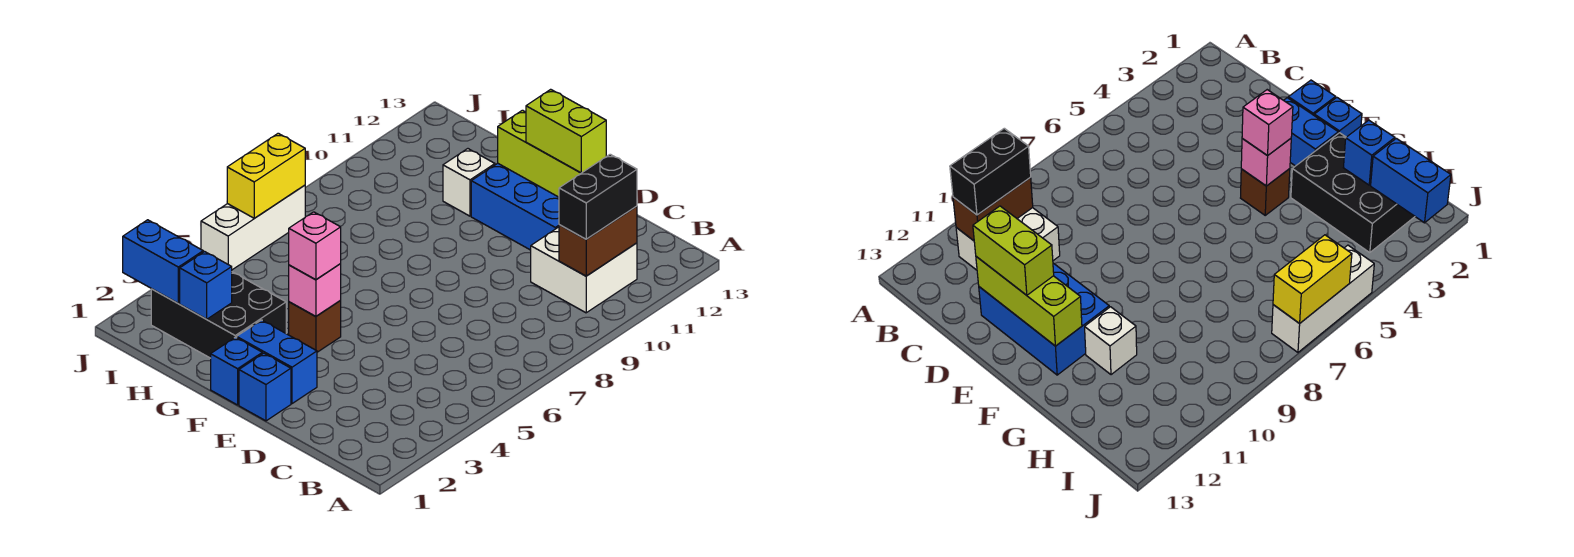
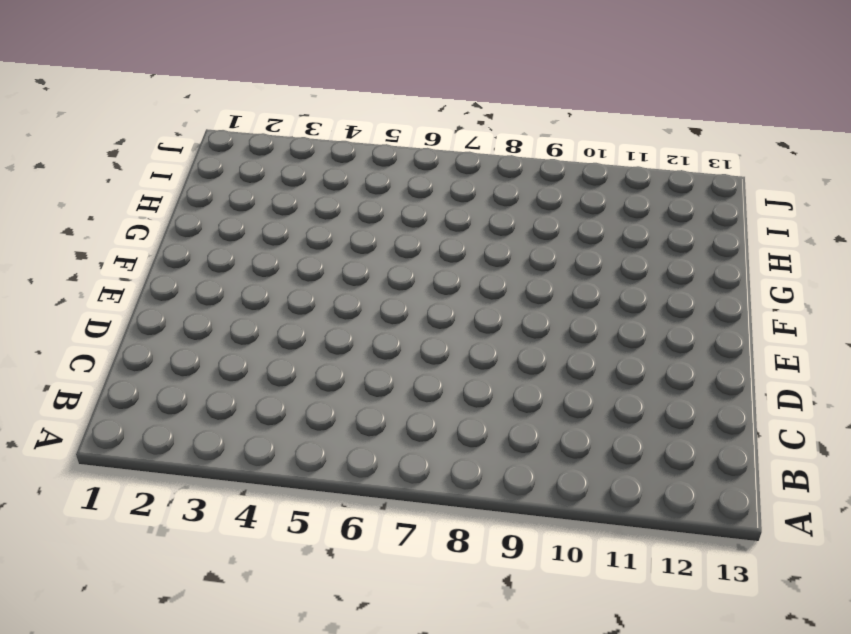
none -> white brick B10:C11 level 1
none -> blue brick D11:F12 level 1
none -> blue brick E1 level 1

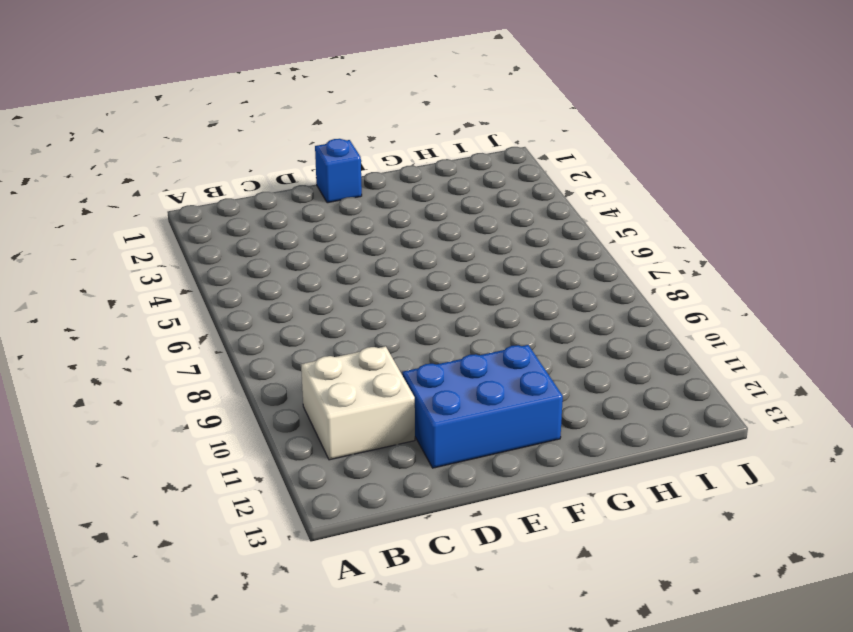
none -> blue brick E2:F2 level 1
none -> blue brick F1 level 1
none -> brown brick F4 level 1

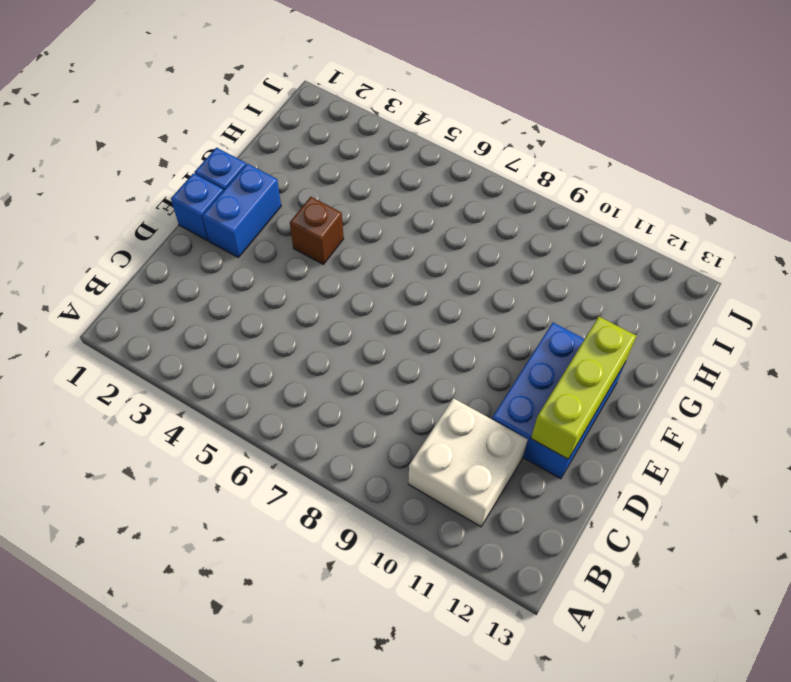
none -> black brick G2:I3 level 1
none -> white brick G11 level 1
none -> white brick J5:J7 level 1

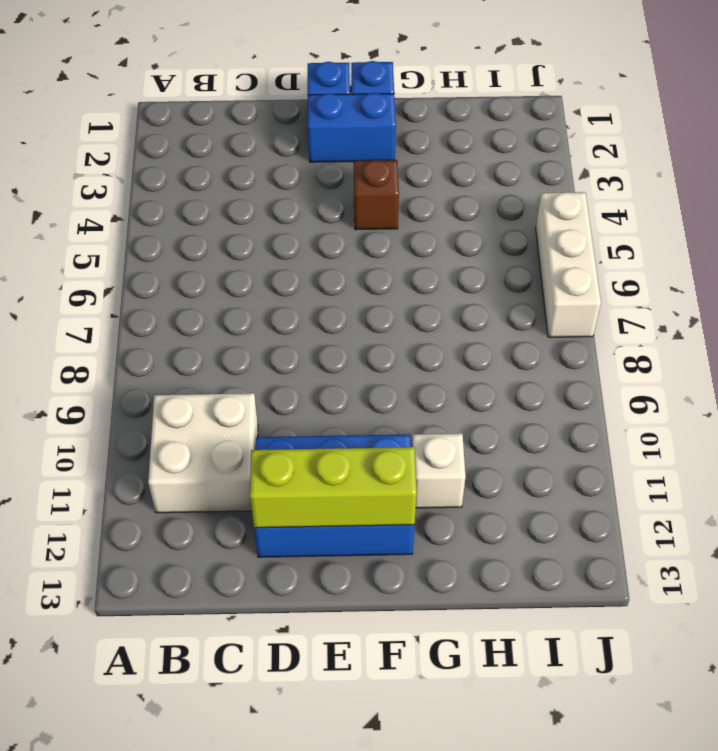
none -> black brick G2:I3 level 1
none -> brown brick B10:B11 level 2
none -> pink brick F4 level 2

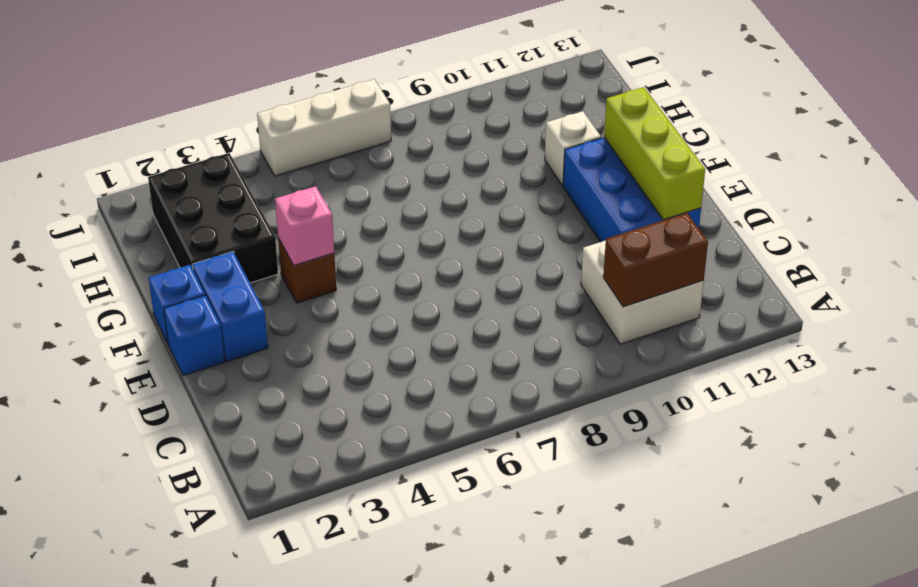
none -> blue brick H2 level 2
none -> blue brick I2:J2 level 2
none -> yellow brick J6:J7 level 2

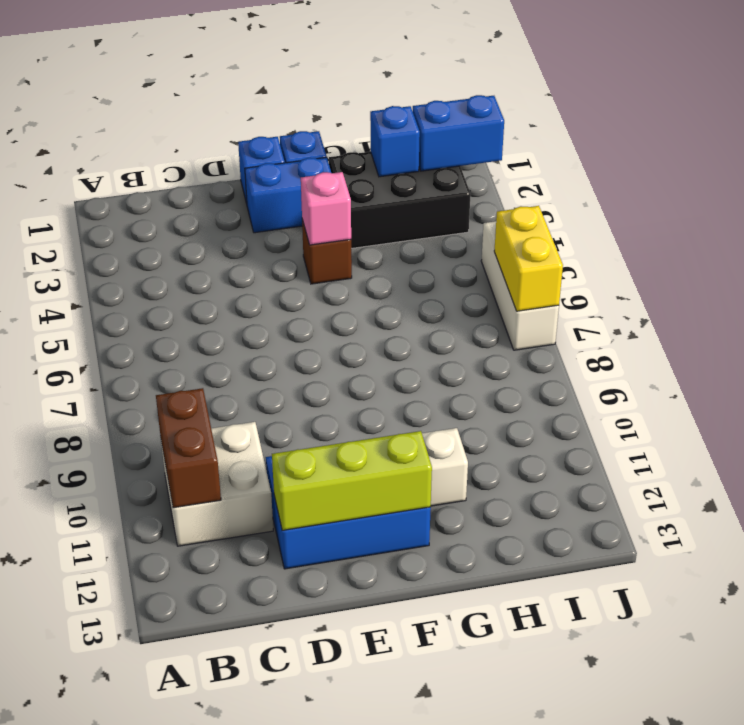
none -> black brick B10:B11 level 3
none -> lime brick D12:E12 level 3
none -> pink brick F4 level 3

